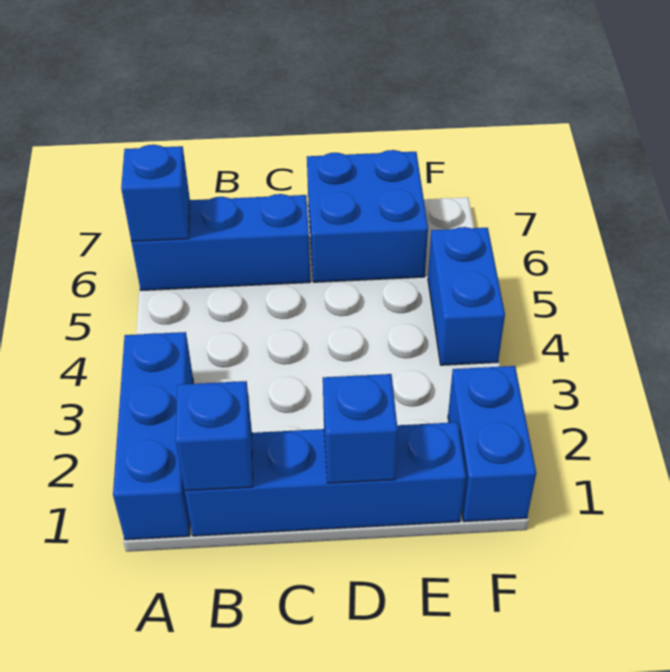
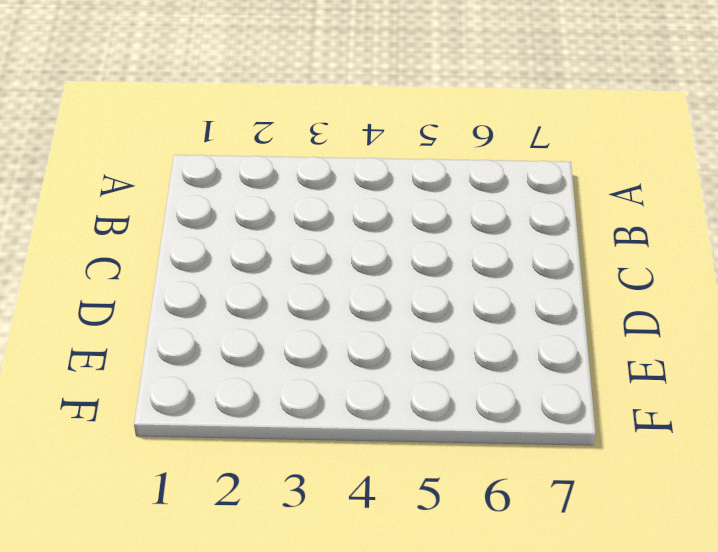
none -> blue brick A1:A3 level 1
none -> blue brick A6:C6 level 1

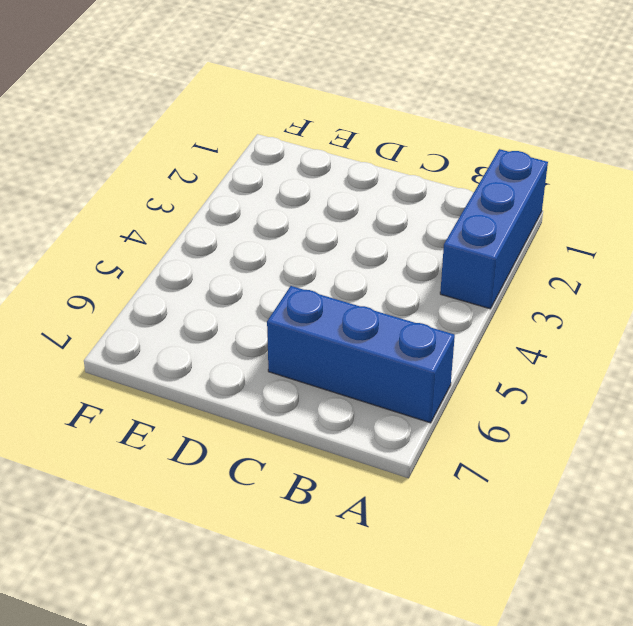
none -> blue brick B1:E1 level 1
none -> blue brick D6:E7 level 1

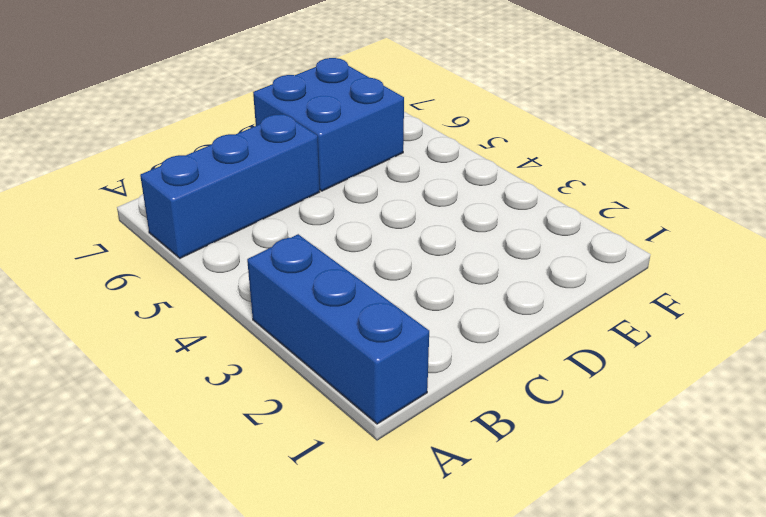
none -> blue brick B1:E1 level 1
none -> blue brick F1:F2 level 1

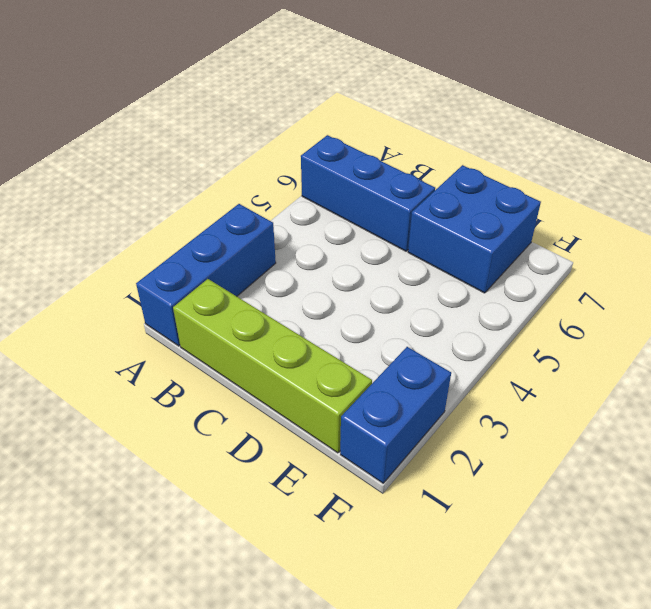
lime brick B1:E1 level 1 -> blue brick B1:E1 level 1
none -> blue brick F4:F5 level 1
none -> blue brick A6 level 2

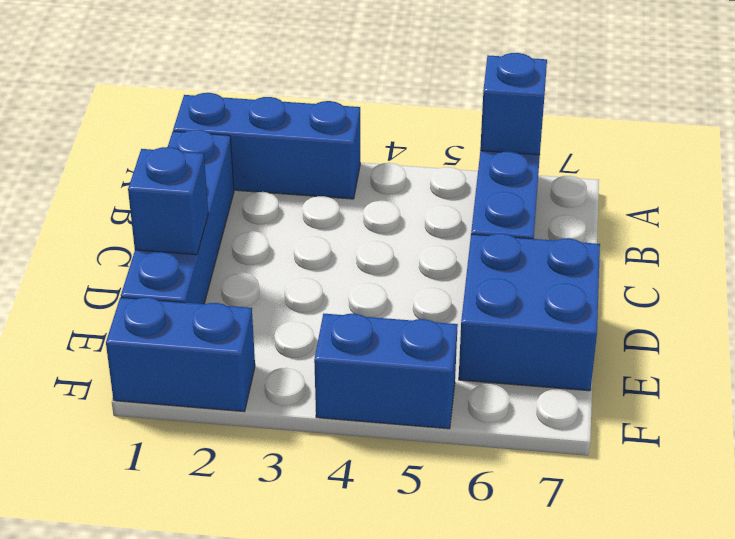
none -> blue brick B1 level 2

